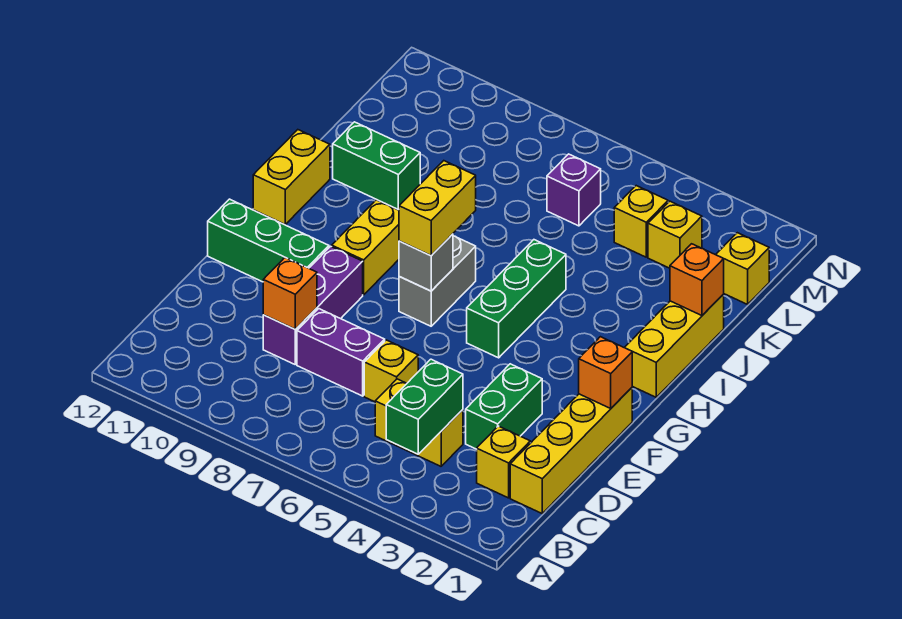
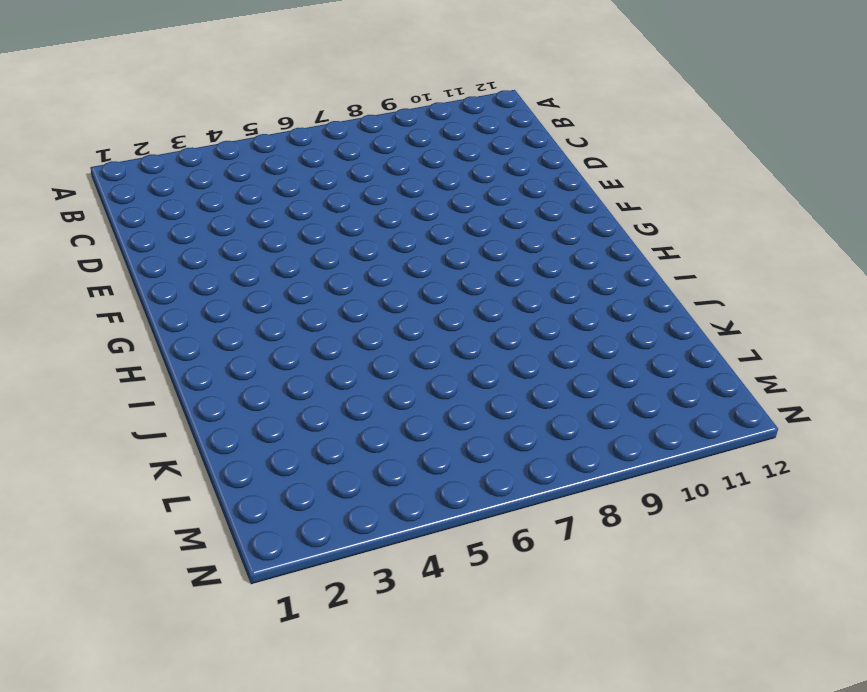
none -> yellow brick C1:F1 level 1
none -> yellow brick C2 level 1
none -> yellow brick C4:C5 level 1

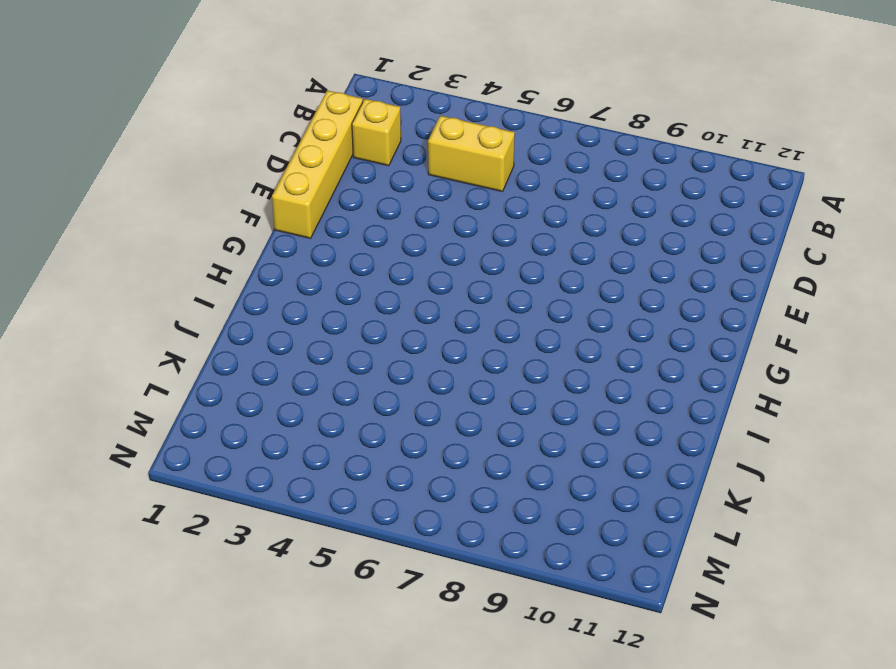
none -> green brick D3:E3 level 1
none -> yellow brick D6 level 1
none -> purple brick D7:D8 level 1

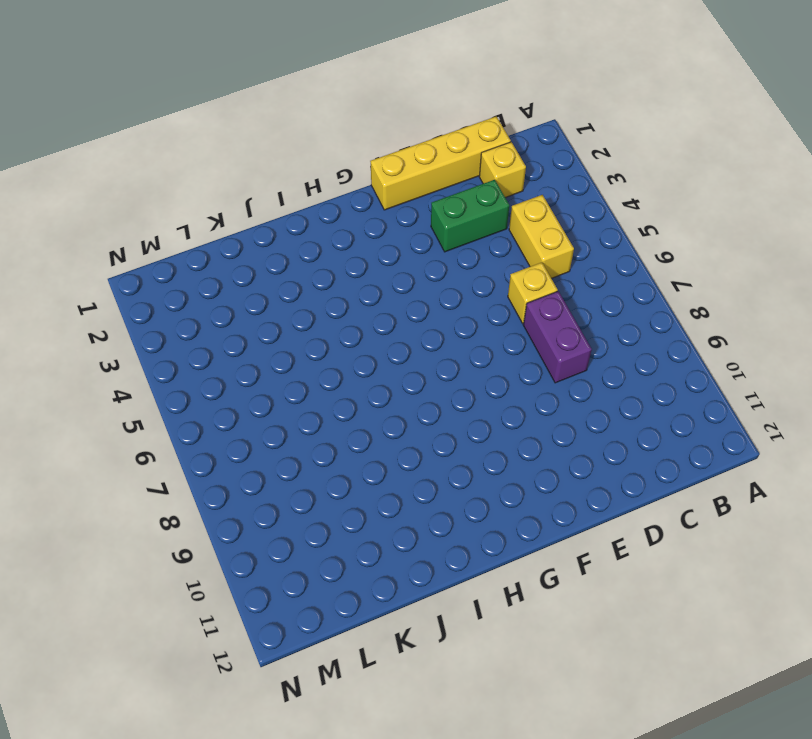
none -> purple brick D9:F9 level 1
none -> green brick F10:F12 level 1
none -> green brick G5:I5 level 1

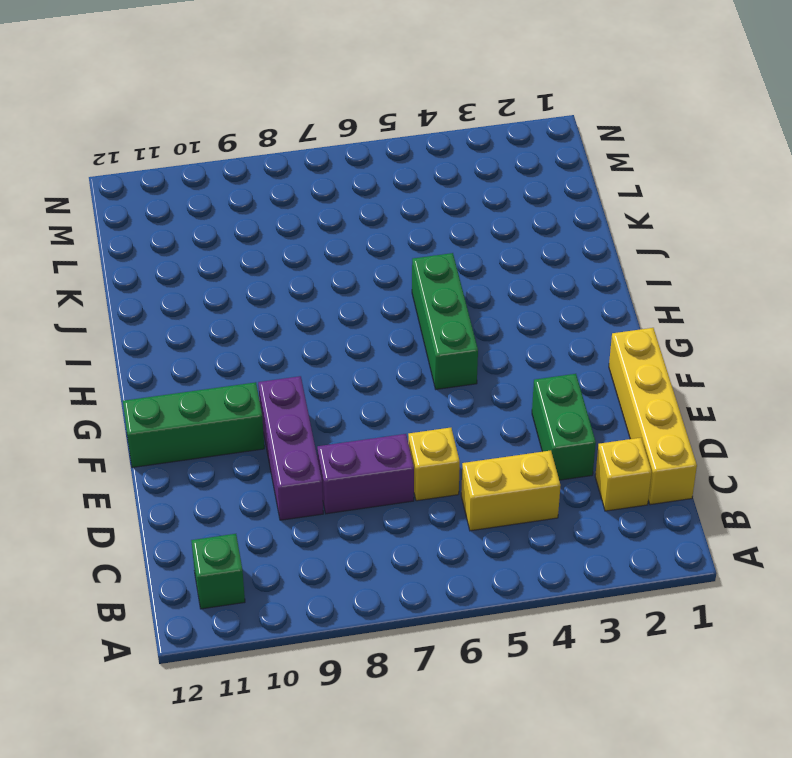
green brick B11 level 1 -> none
none -> grey brick G7:H7 level 1
none -> yellow brick G9:H9 level 1
none -> yellow brick H1:J1 level 1

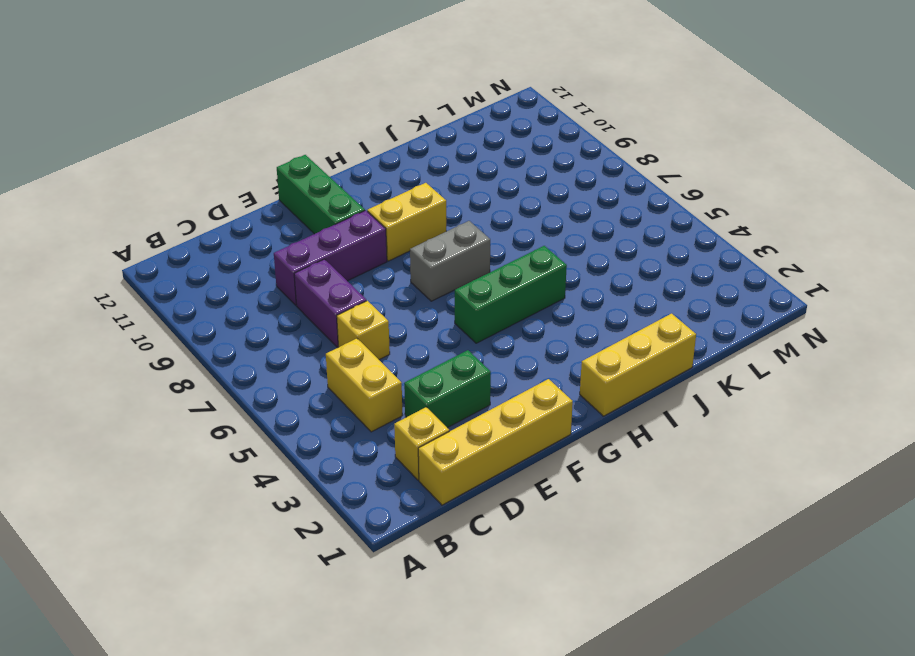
none -> yellow brick H12:I12 level 1
none -> green brick J10:J11 level 1
none -> yellow brick L1 level 1

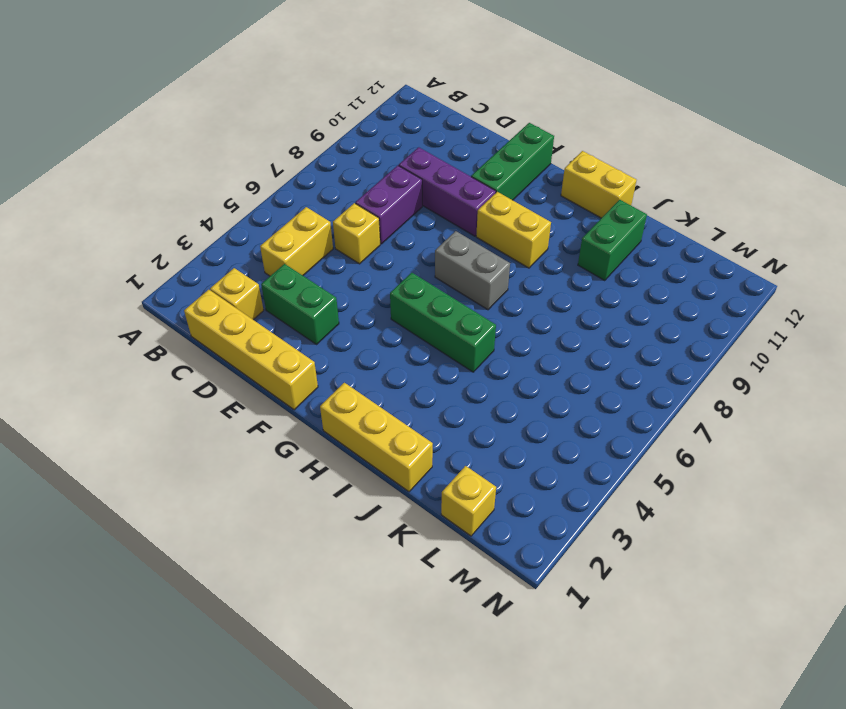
none -> yellow brick L3 level 1
none -> yellow brick L4 level 1
none -> purple brick L6 level 1

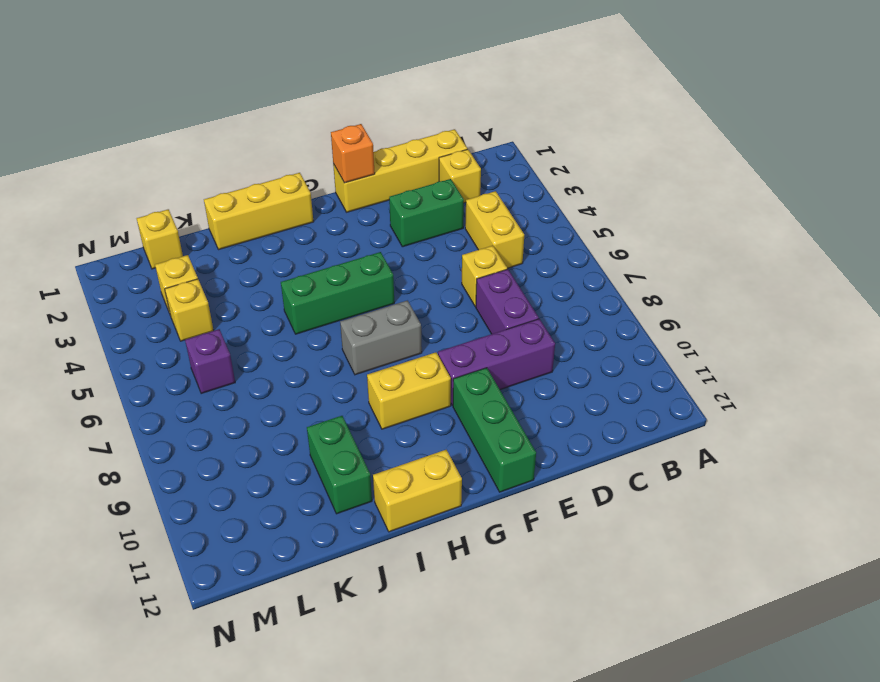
none -> green brick B4:C4 level 2
none -> orange brick D9 level 2
none -> grey brick G7 level 2

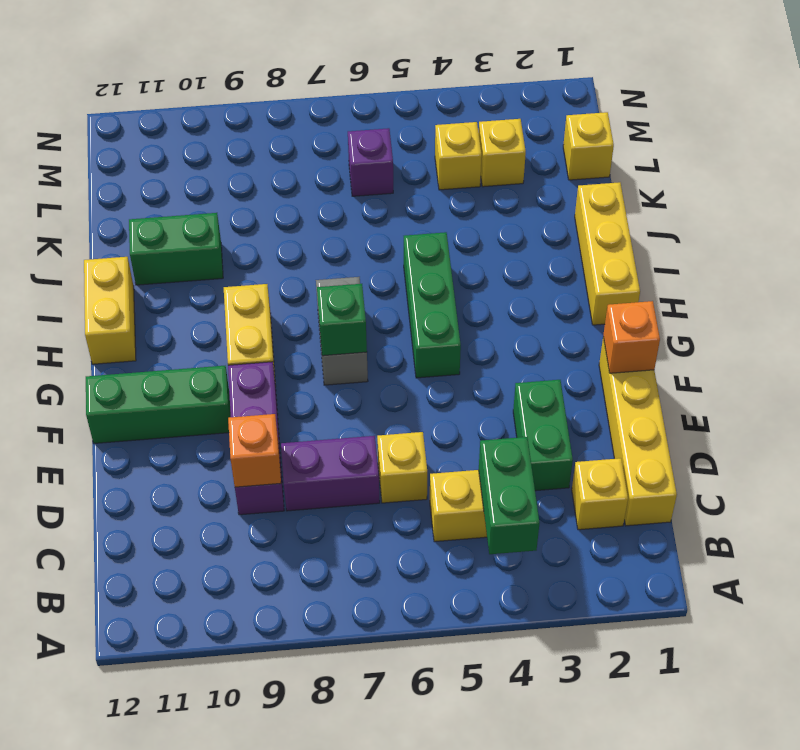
green brick G7 level 2 -> grey brick G7 level 2
none -> orange brick J1 level 2
none -> yellow brick G7:H7 level 3

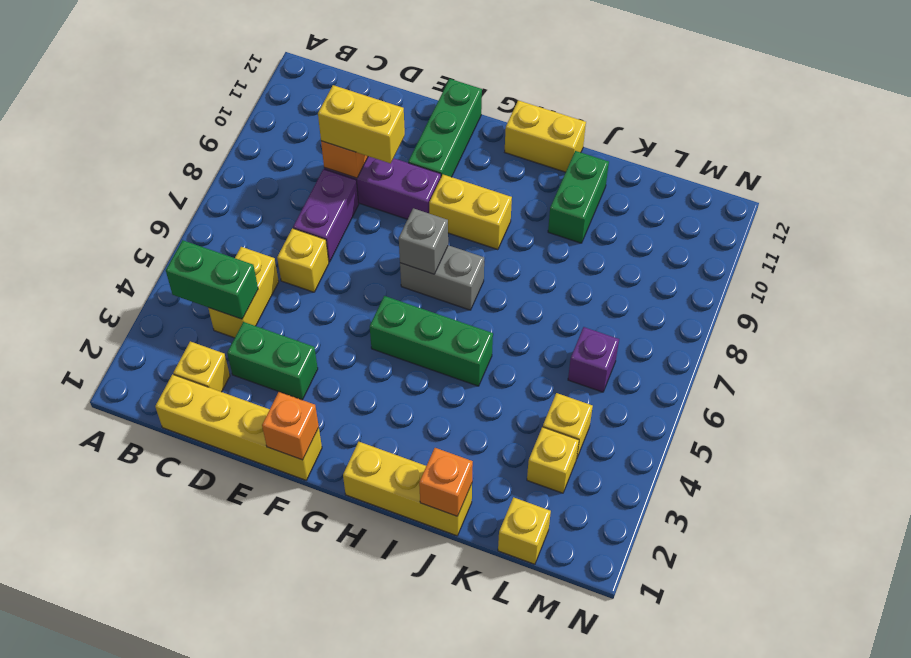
yellow brick D9:E9 level 3 -> yellow brick G7:H7 level 3

